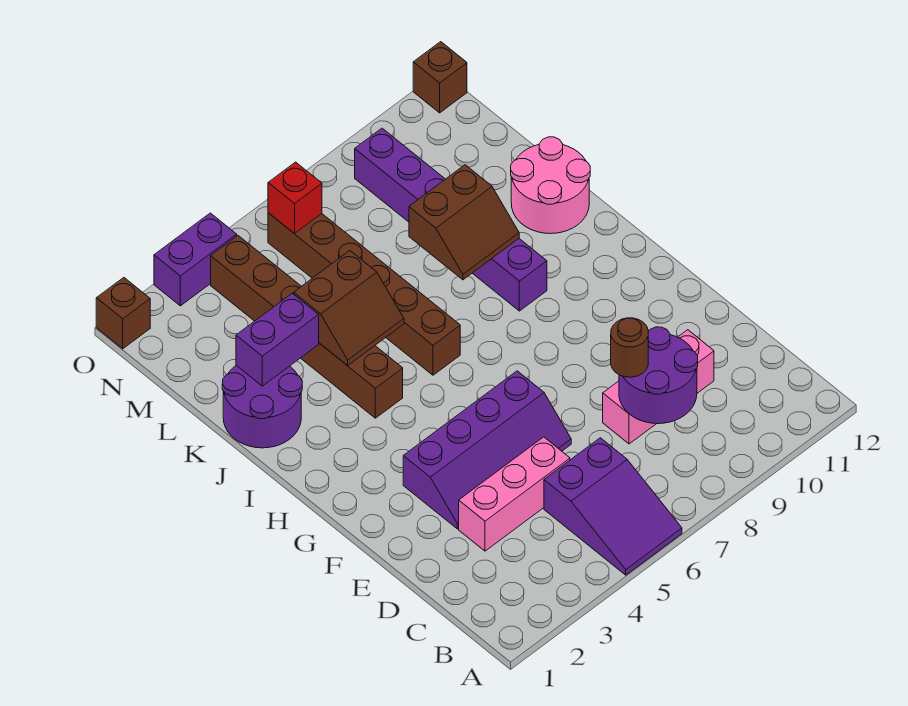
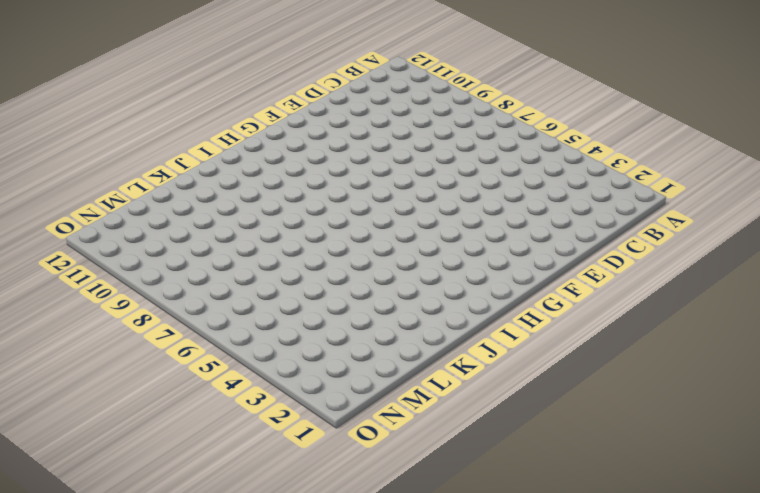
none -> purple slope A5:C6 level 1 top C
none -> pink brick D3:D5 level 1
none -> pink brick D8:D10 level 1

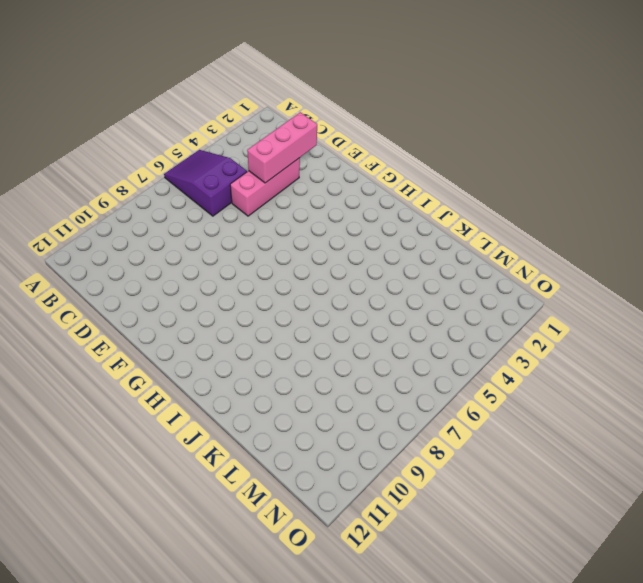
pink brick D2:D4 level 2 -> pink brick D8:D10 level 1
none -> purple slope E3:F6 level 1 top F
none -> brown brick I4:N4 level 1
none -> brown brick I6:N6 level 1

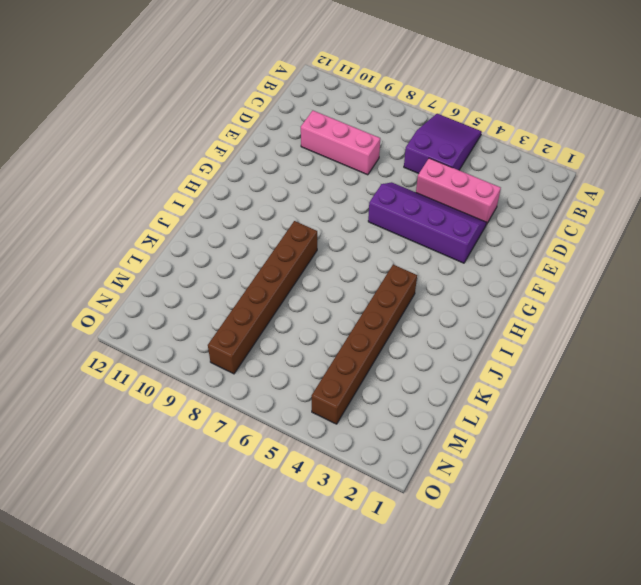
brown brick I8:N8 level 1 -> brown brick I6:N6 level 1
none -> purple brick I9:N9 level 1
none -> purple round brick J1:K2 level 1
none -> pink round brick J11:K12 level 1

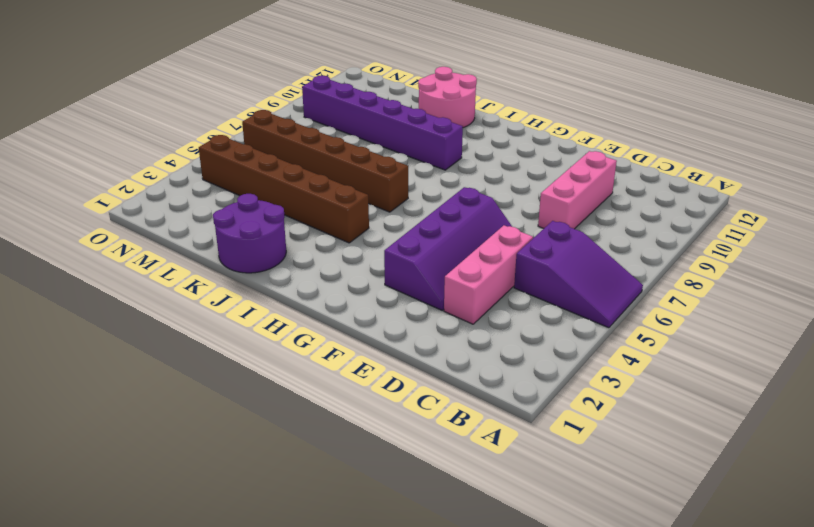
none -> brown brick O1 level 1
none -> purple brick O3:O4 level 1
none -> brown brick O12 level 1

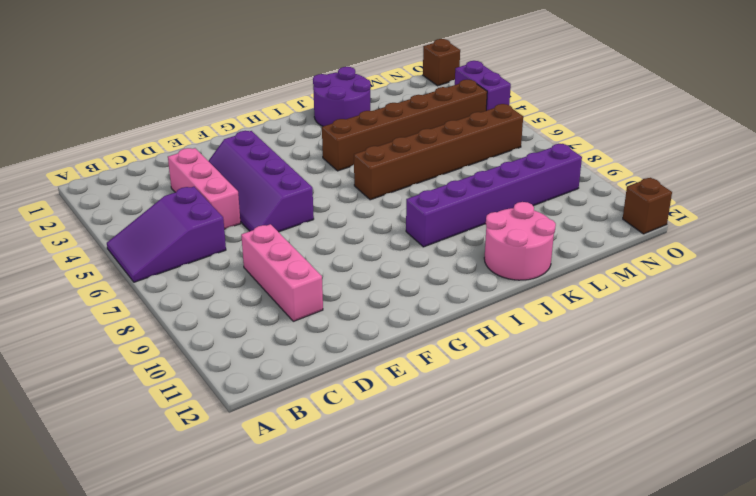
none -> purple round brick C8:D9 level 2
none -> brown slope J4:K5 level 2 top K
none -> brown slope J8:K9 level 2 top K

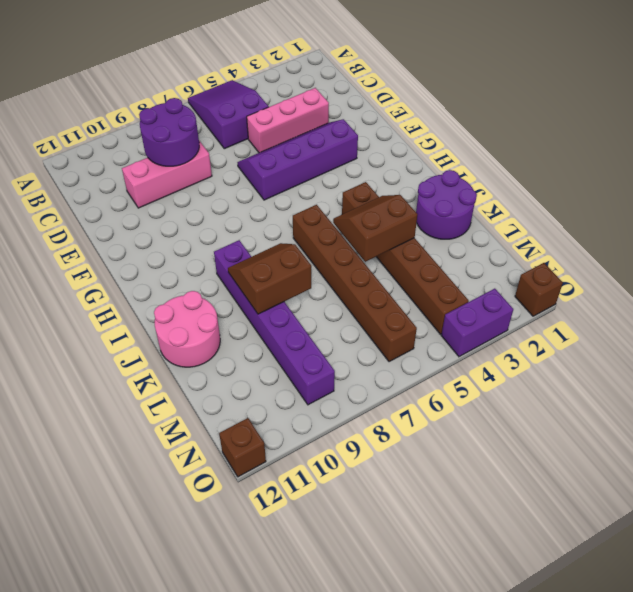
none -> purple brick K2:K3 level 2
none -> red brick N6 level 2
none -> brown round brick D8 level 3

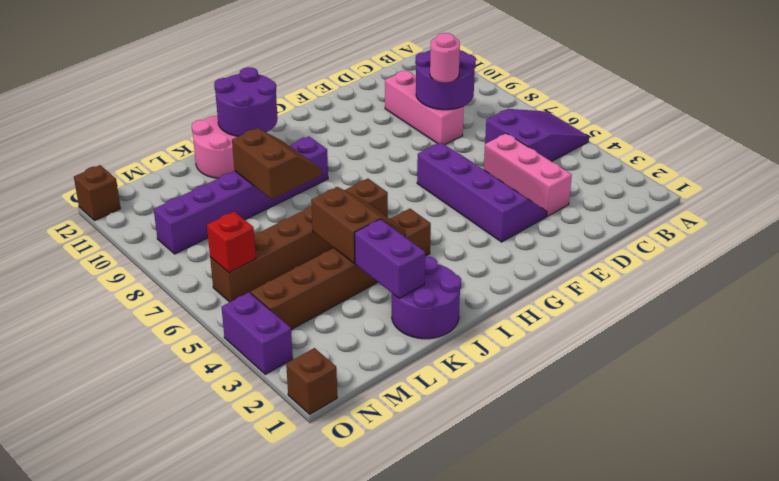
pink round brick D8 level 3 -> brown round brick D8 level 3
purple round brick I11:J12 level 2 -> none

